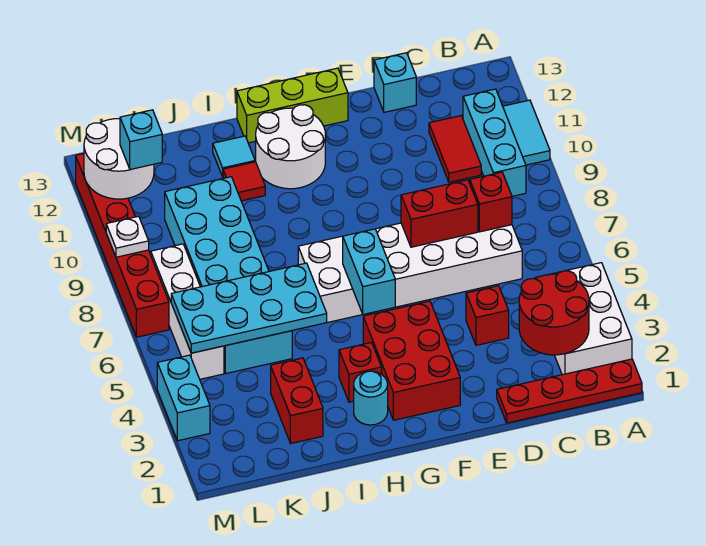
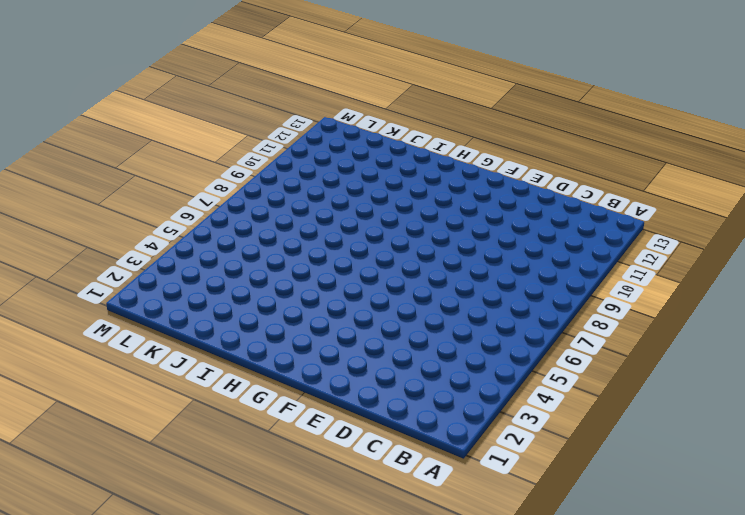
none -> red plate A1:D1 level 1
none -> white brick A2:B4 level 1
none -> cyan tile A10:A11 level 1

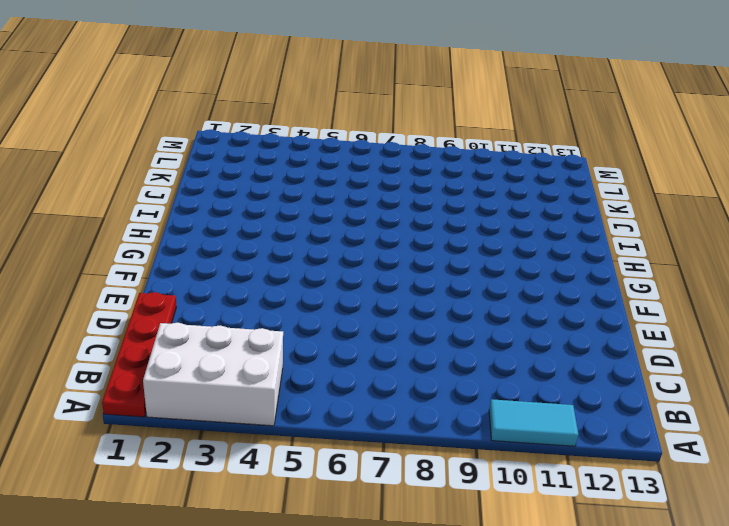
none -> cyan brick B9:B11 level 1
none -> white brick C6:H7 level 1
none -> red tile C10:C11 level 1

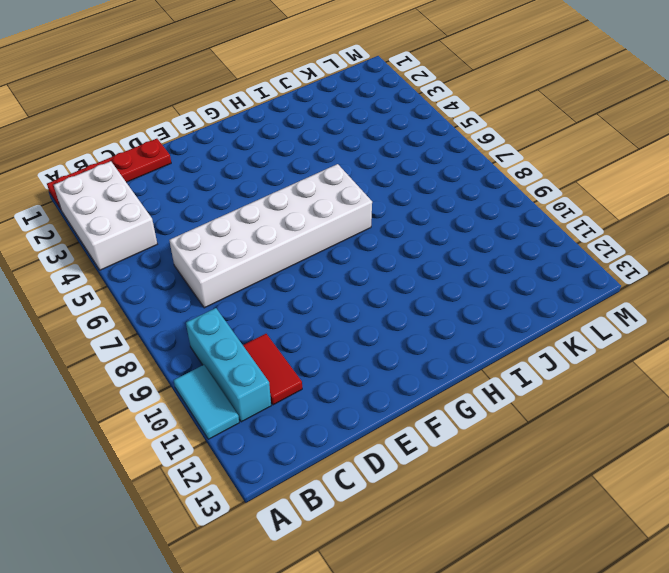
none -> red brick D4 level 1
none -> cyan brick D13 level 1
none -> red brick F2:G4 level 1

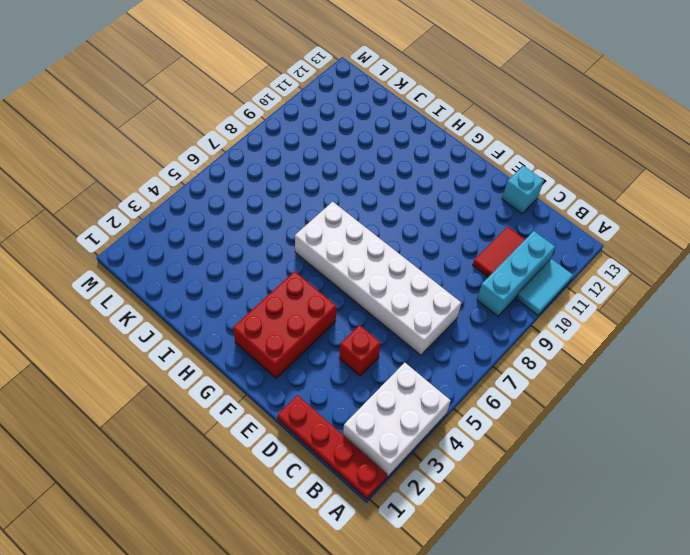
none -> lime brick F13:H13 level 1
none -> white round brick G11:H12 level 1
none -> cyan round brick H2 level 1

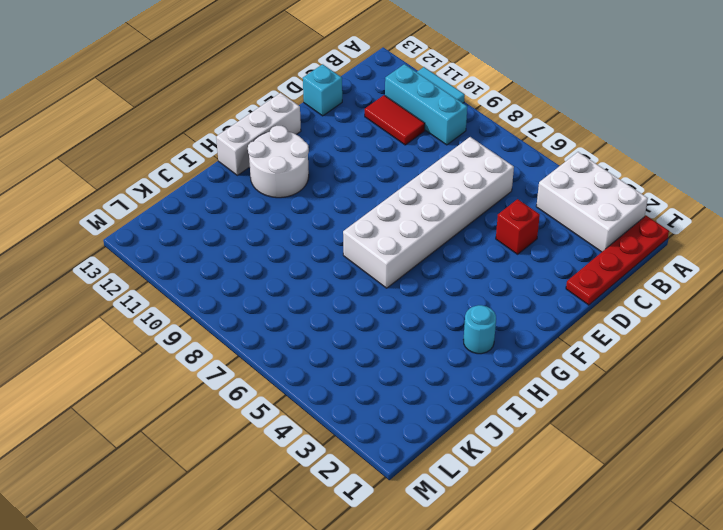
white brick F13:H13 level 1 -> lime brick F13:H13 level 1
none -> red brick F2:G4 level 1
none -> red brick H3 level 1
none -> red tile I11 level 1

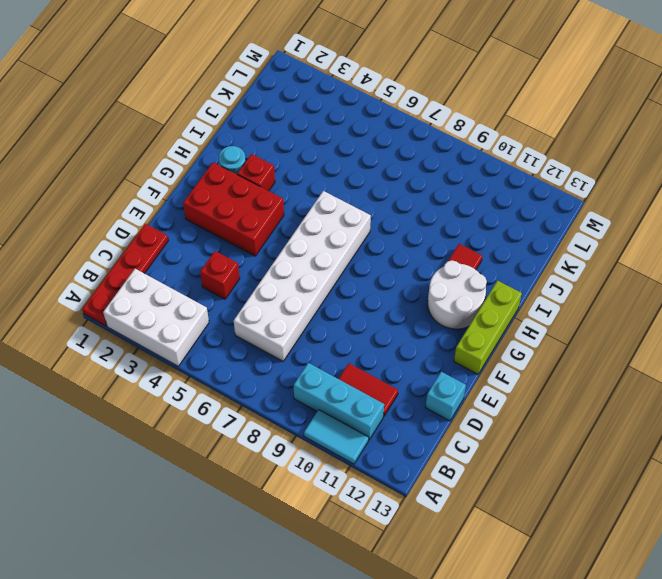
none -> cyan tile I12 level 1
none -> red brick J2:J3 level 1
none -> cyan brick J5:K10 level 1

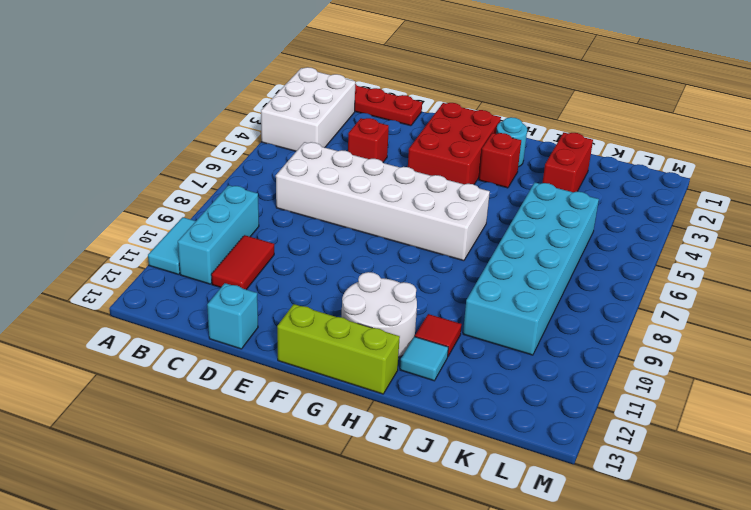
none -> white brick L5:L8 level 1
none -> cyan brick M3:M4 level 1
none -> red brick M7:M12 level 1

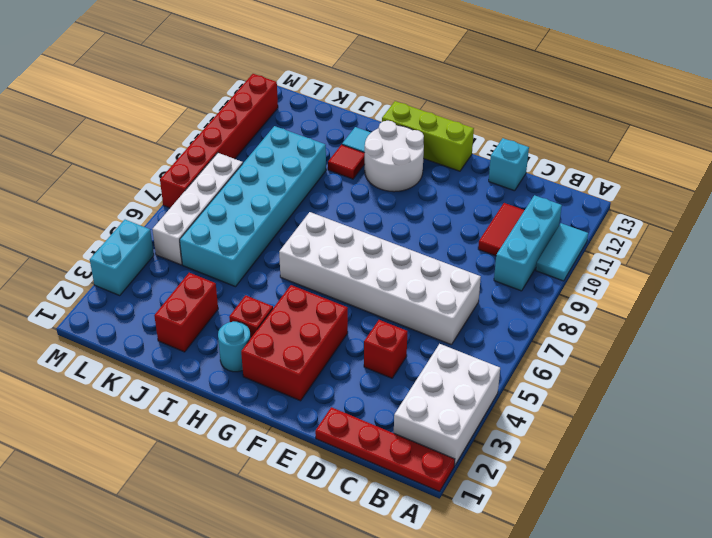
none -> red round brick B2:C3 level 2
none -> red brick C7 level 2
none -> red brick D7:E7 level 2

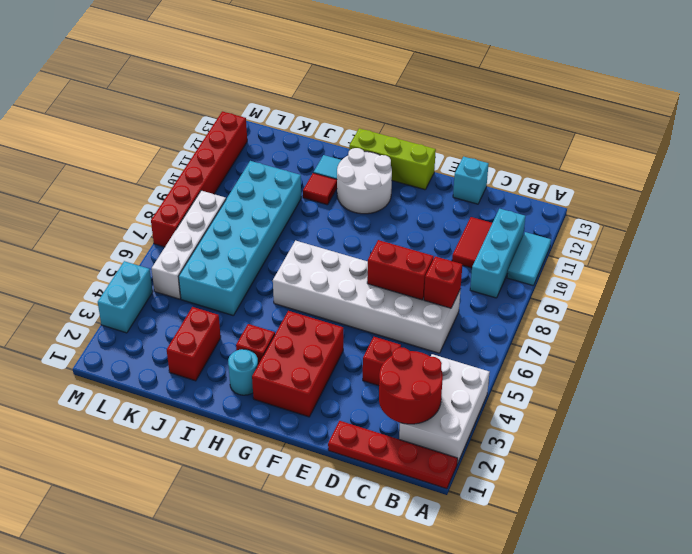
none -> cyan brick G5:G6 level 2
none -> cyan plate I5:L6 level 2
none -> white round brick L11:M12 level 2

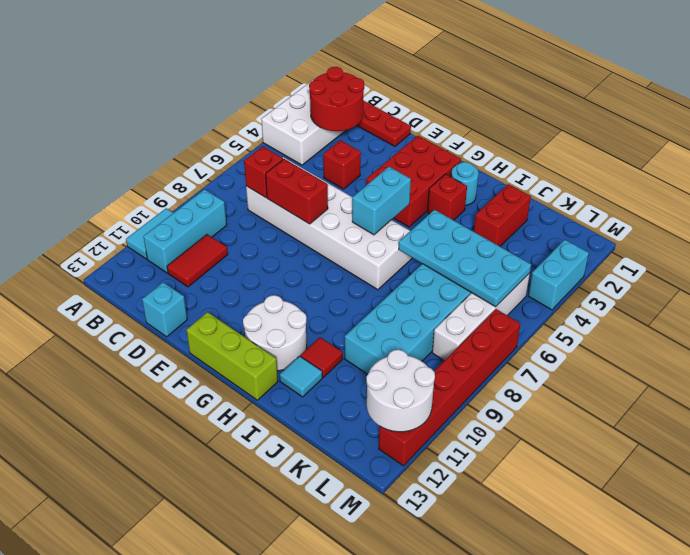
none -> white plate M9 level 2
none -> cyan brick L11 level 3

